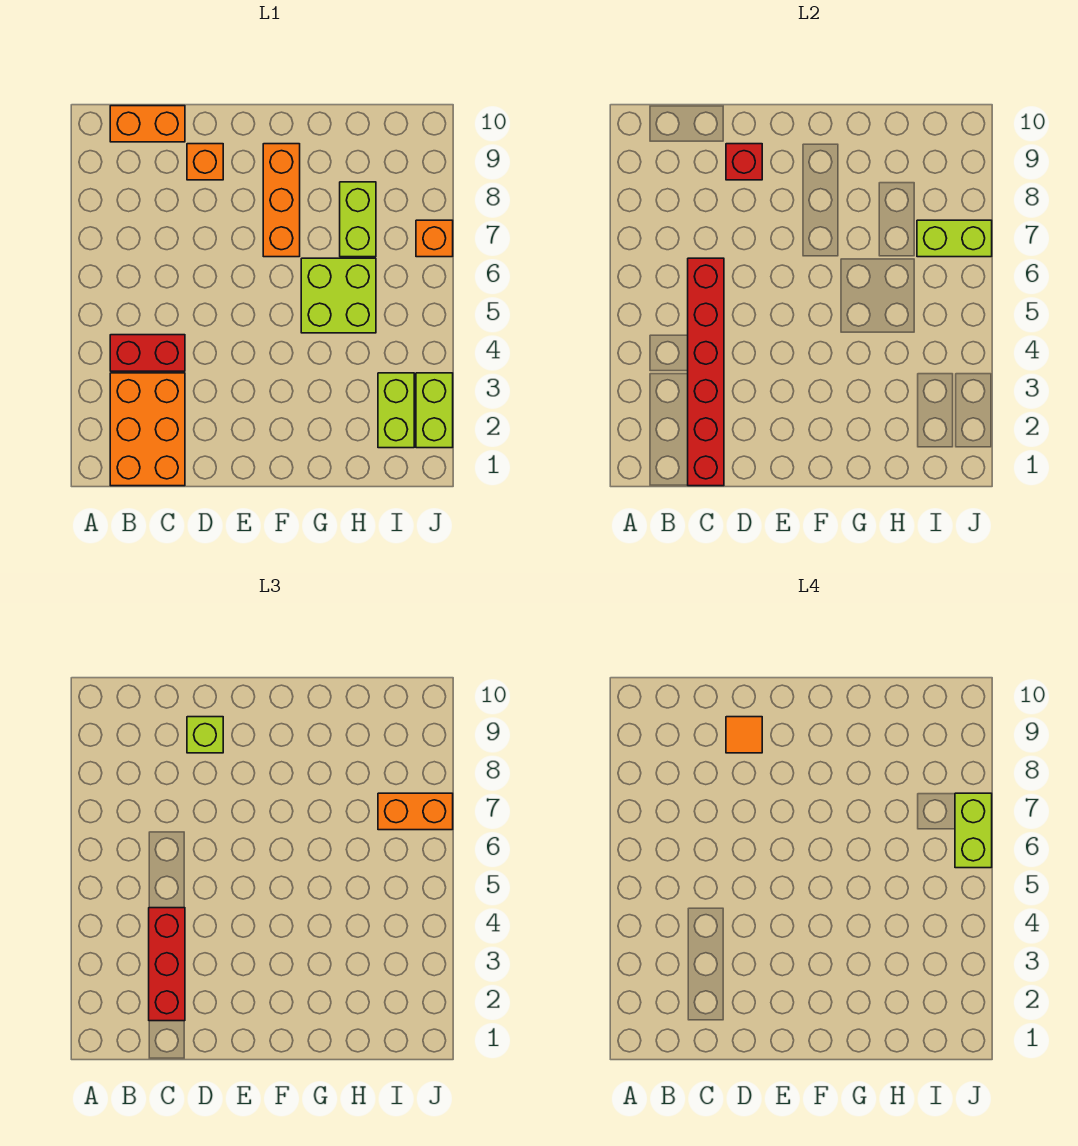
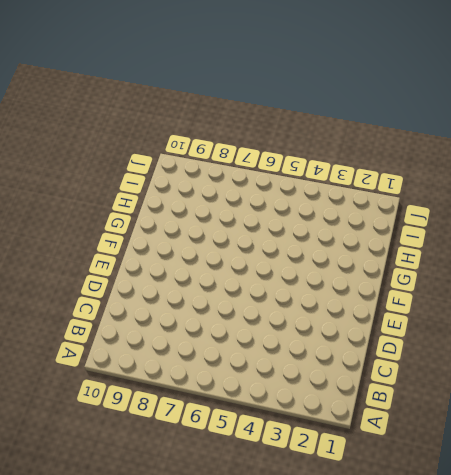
none -> orange brick B1:C3 level 1
none -> red brick B4:C4 level 1
none -> orange brick B10:C10 level 1

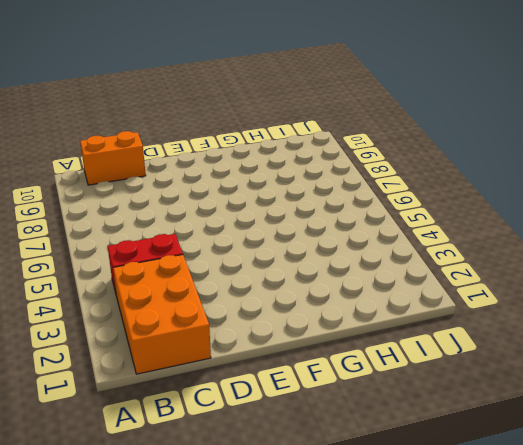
none -> orange brick D9 level 1
none -> orange brick F7:F9 level 1
none -> lime brick G5:H6 level 1

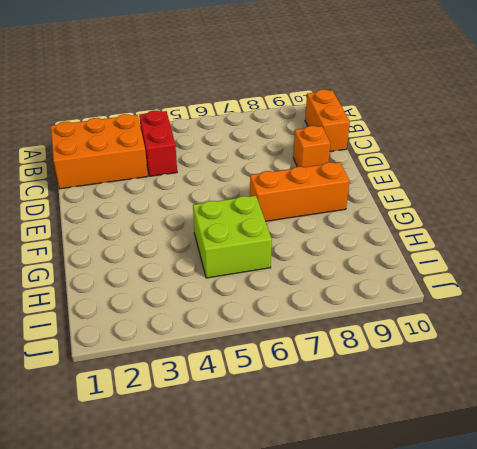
none -> lime brick H7:H8 level 1
none -> lime brick I2:I3 level 1
none -> lime brick J2:J3 level 1

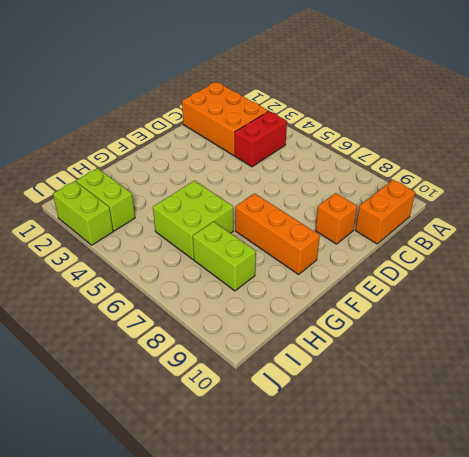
none -> orange brick J7 level 1
none -> red brick C1:C6 level 2
none -> red brick D9 level 2

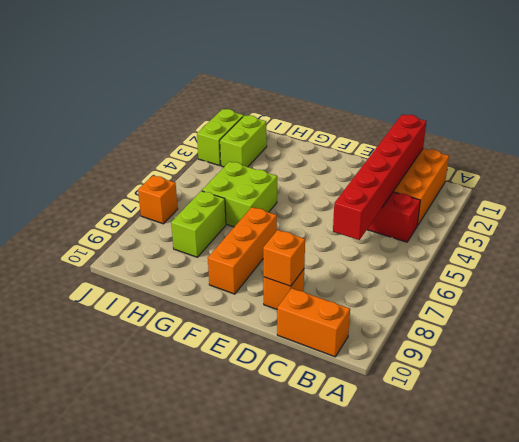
orange brick D9 level 2 -> red brick D9 level 2
none -> lime brick I7:J7 level 2
none -> red brick C2:C4 level 3
none -> lime brick D9 level 3

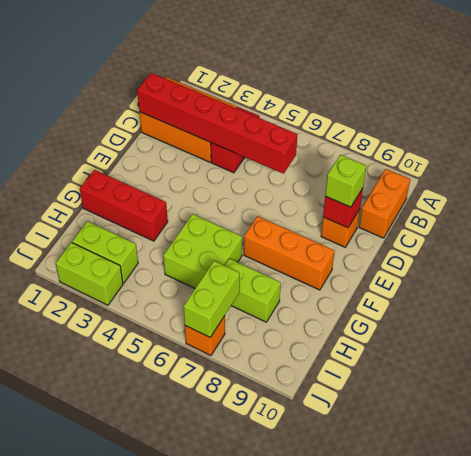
red brick G1:G3 level 1 -> red brick C2:C4 level 3
none -> orange brick I7:J7 level 3
none -> orange tile D9 level 4
none -> lime brick J6:J7 level 4

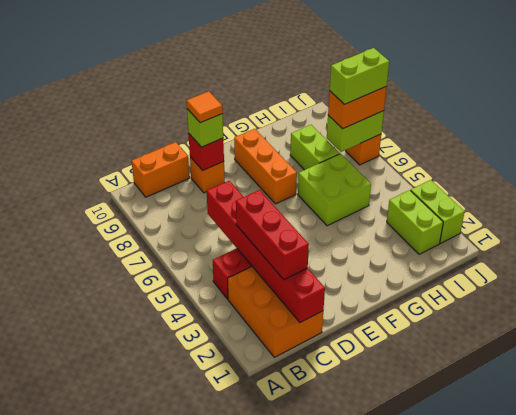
lime brick I7:J7 level 4 -> lime brick J6:J7 level 4

